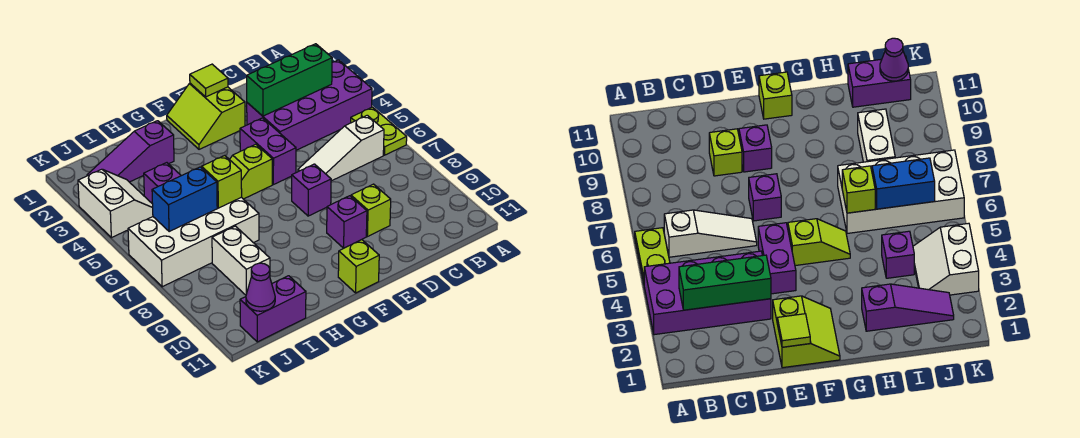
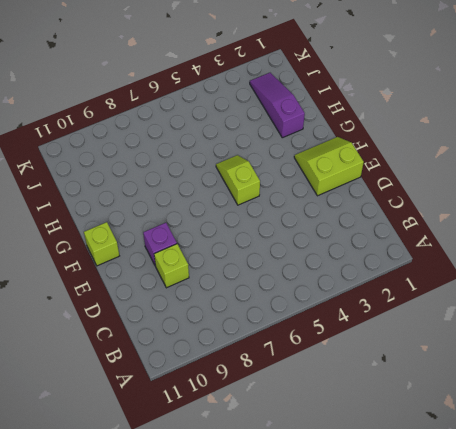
none -> purple brick A3:D4 level 1
none -> lime plate A5:A6 level 1
none -> white slope B6:D6 level 1 top B

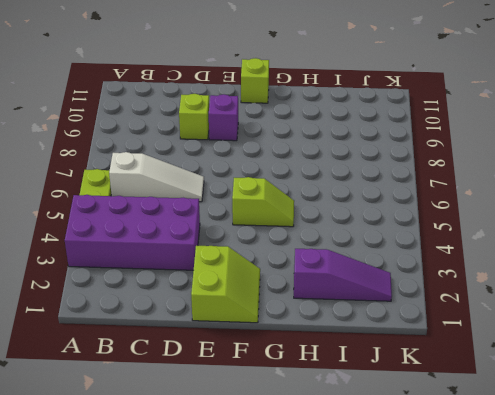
none -> purple brick E4:E5 level 1
none -> purple brick E7 level 1
none -> white brick H6:K7 level 1

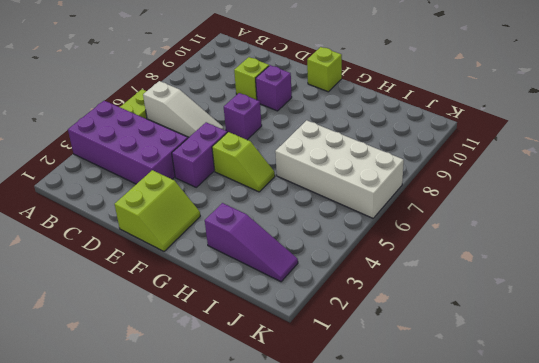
none -> purple brick I4 level 1
none -> white brick I8:I9 level 1
none -> purple brick I11:J11 level 1

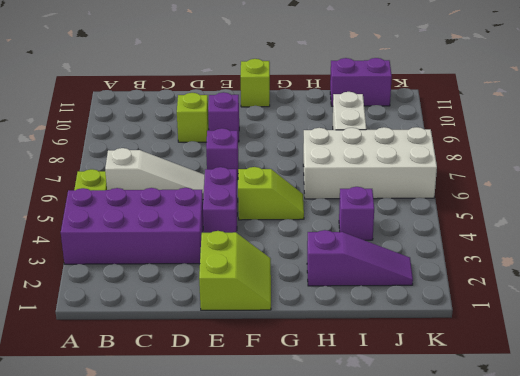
none -> white slope J3:K4 level 1 top K
none -> green brick B3:D3 level 2
none -> lime tile E1 level 2

